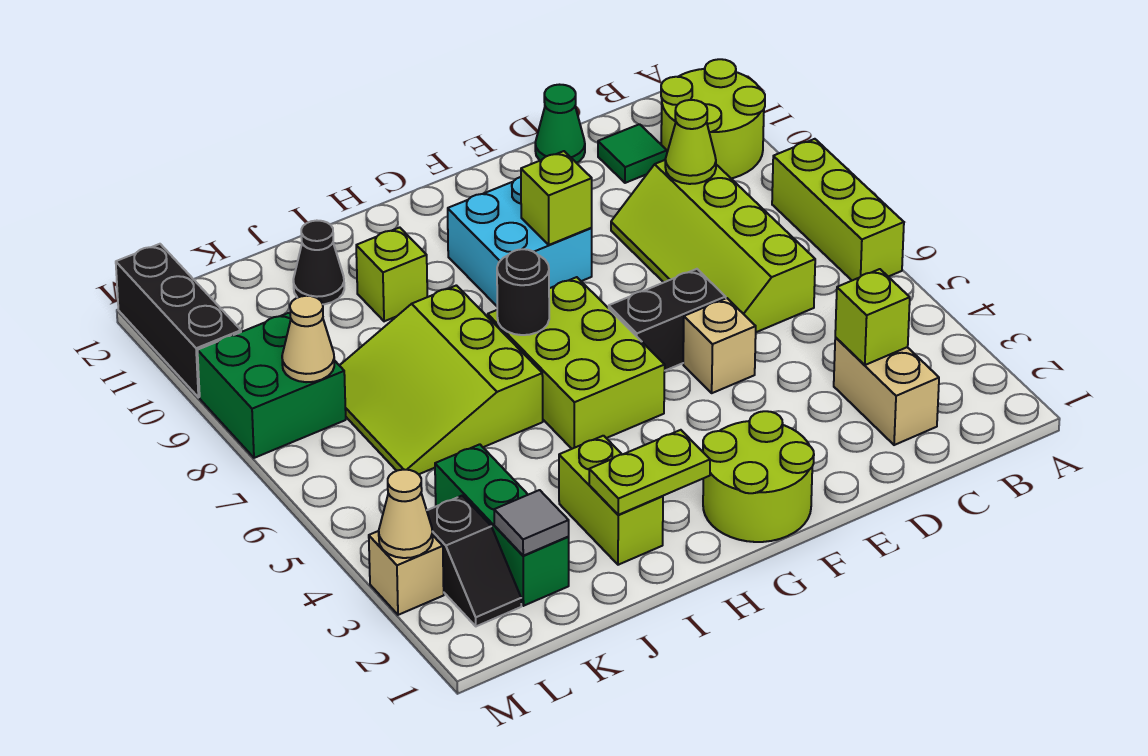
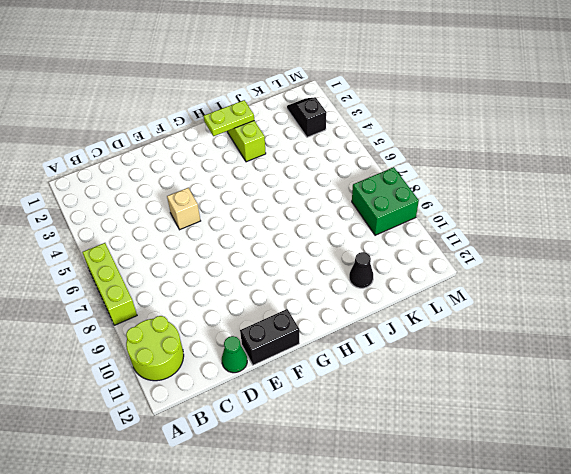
black brick E12:F12 level 1 -> black brick E6:F6 level 1
none -> tan brick C2:C3 level 1
none -> lime slope C6:D9 level 1 top C
none -> green tile C11 level 1

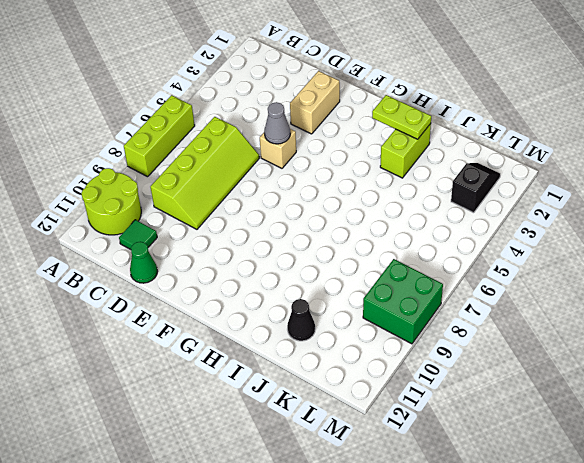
tan brick E2:E3 level 1 -> tan brick C2:C3 level 1
grey cone E5 level 2 -> none
none -> black brick E6:F6 level 1
none -> lime round brick F1:G2 level 1
none -> cyan brick F9:G10 level 1

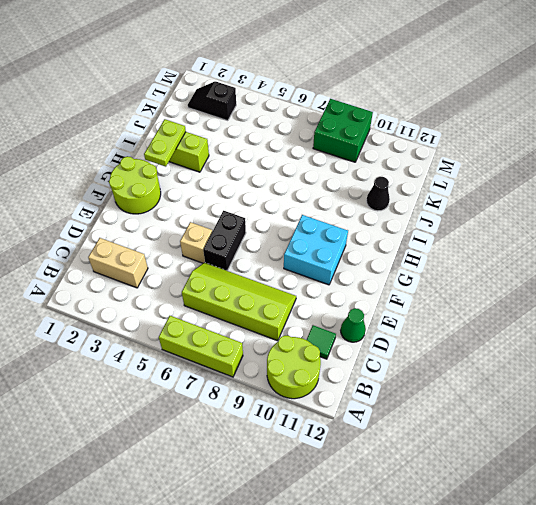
none -> lime brick G5:H7 level 1
none -> lime slope I6:K8 level 1 top I
none -> lime brick I10 level 1

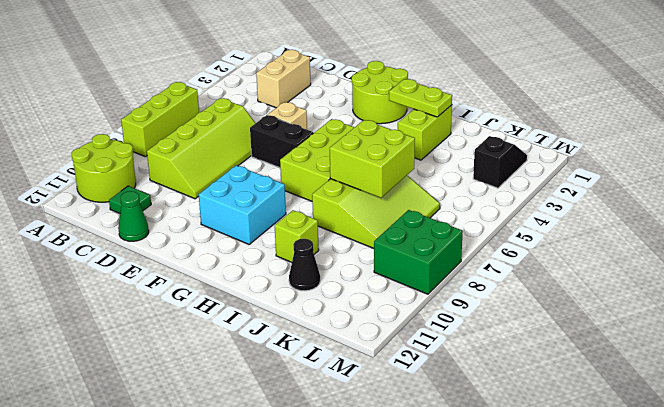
lime brick I6:J7 level 2 -> none
none -> green brick K2:K4 level 1
none -> tan brick M3 level 1
none -> black brick M10:M12 level 1

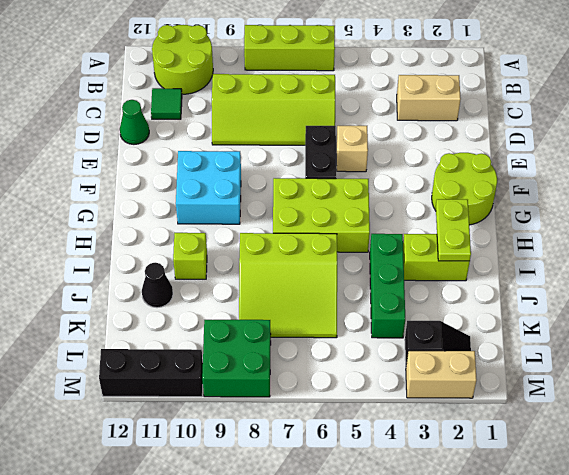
green brick I4:K4 level 1 -> green brick K2:K4 level 1
tan brick M2:M3 level 1 -> tan brick M3 level 1
none -> lime brick C3 level 2
none -> lime cone C9 level 2
none -> lime brick F9 level 2

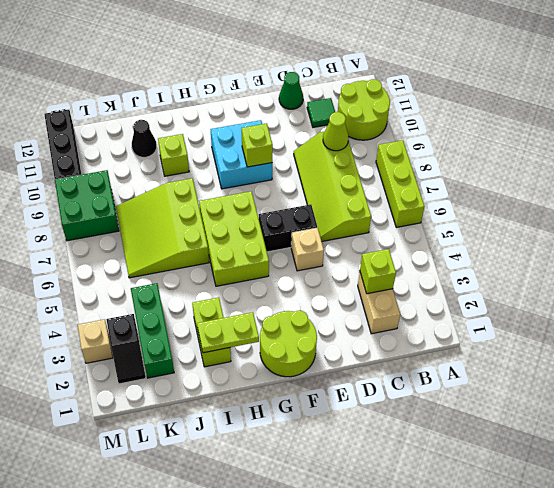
none -> black round brick H7 level 2
none -> grey tile K2 level 2
none -> tan cone L8 level 2

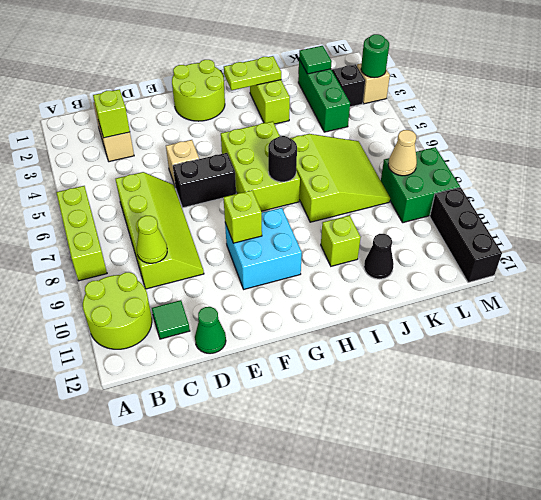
green tile K2 level 2 -> grey tile K2 level 2
green round brick M3 level 2 -> tan cone M3 level 2

